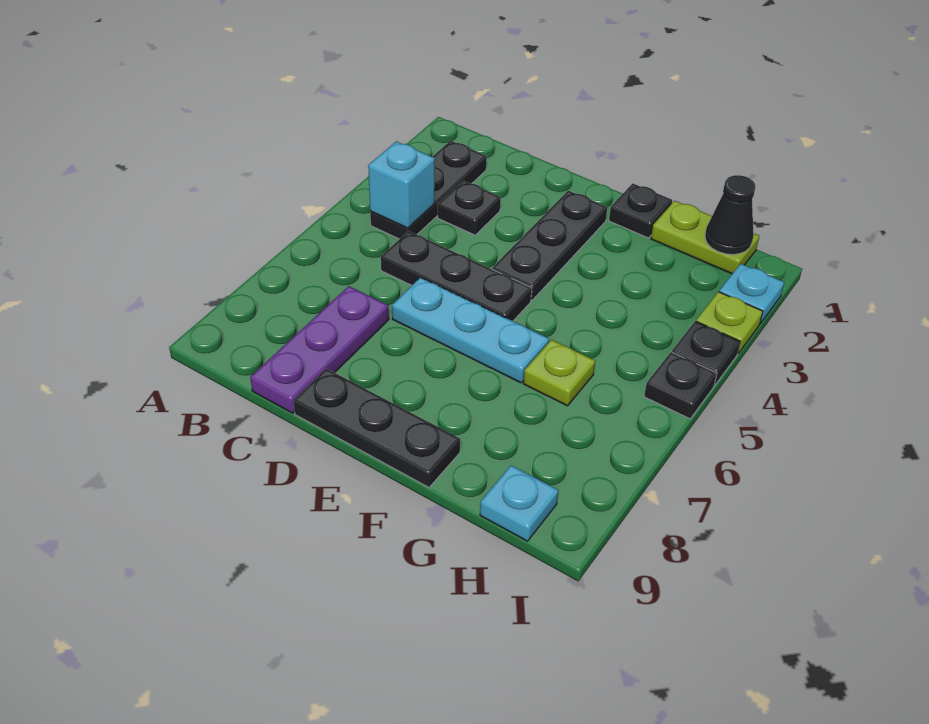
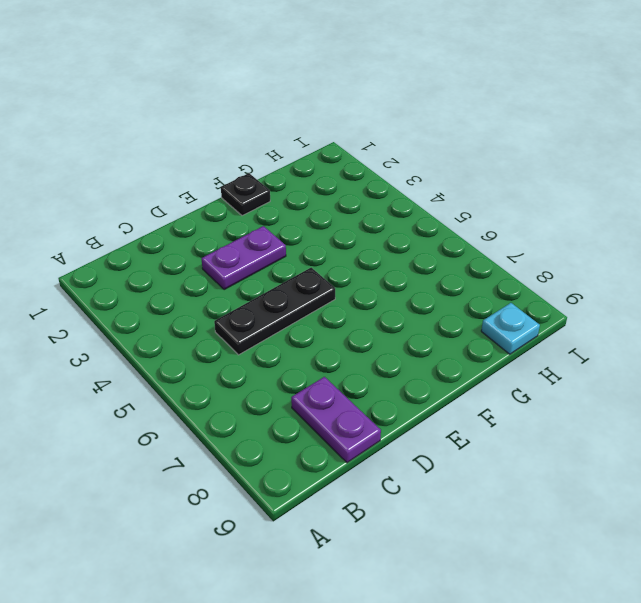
purple plate C8:C9 level 1 -> purple plate C7:C9 level 1
purple plate D3:E3 level 1 -> black plate E2:E4 level 1
none -> black plate B2:B4 level 1
none -> black plate C3 level 1
none -> cyan plate D6:F6 level 1

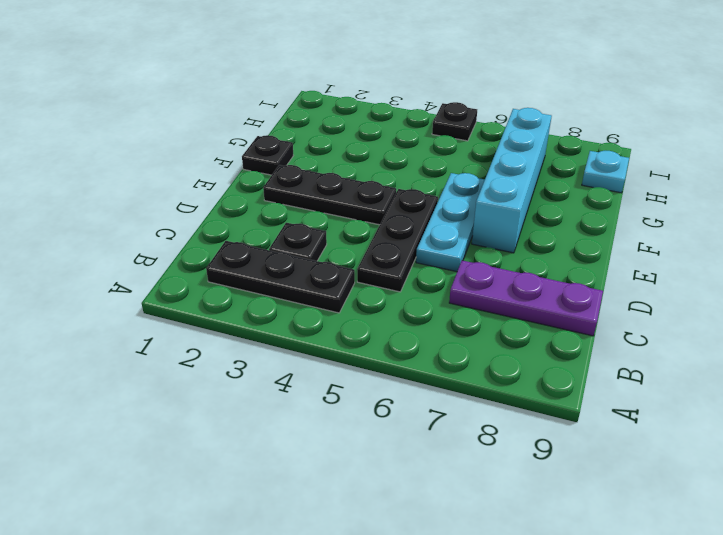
cyan brick E7:H7 level 1 -> none
none -> black plate D9:F9 level 1
none -> lime plate G1:H1 level 1
none -> lime plate G6 level 1

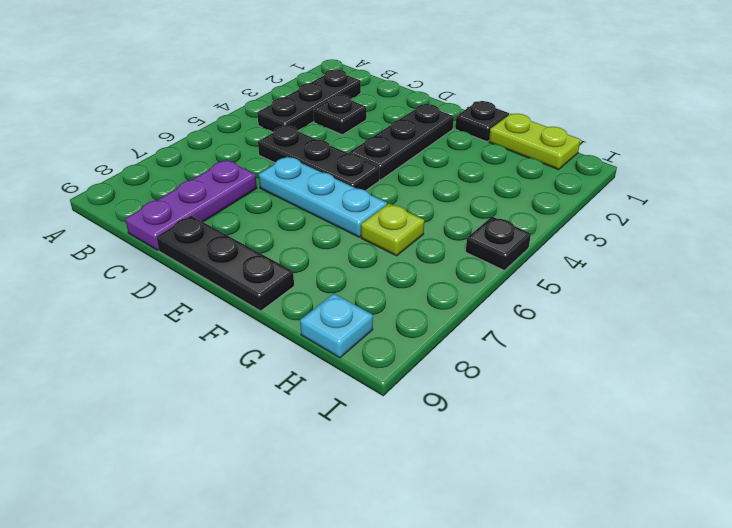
none -> cyan plate I2 level 1
none -> lime plate I3 level 1
none -> black plate I4 level 1

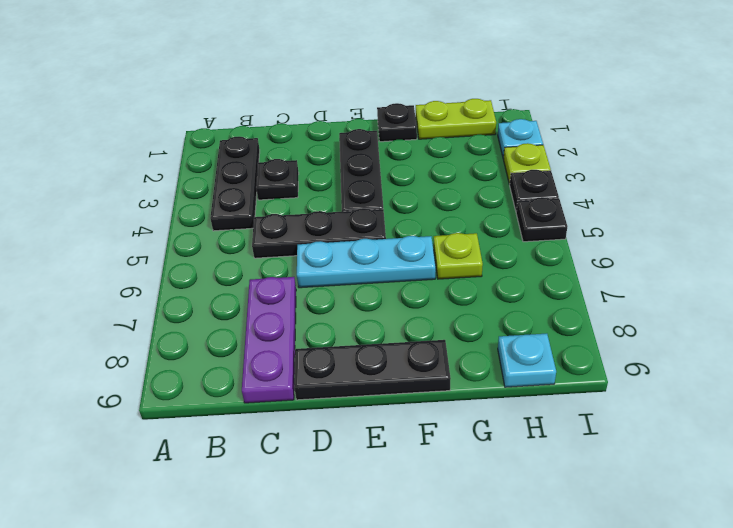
none -> cyan brick B4 level 2
none -> black cone H1 level 2

